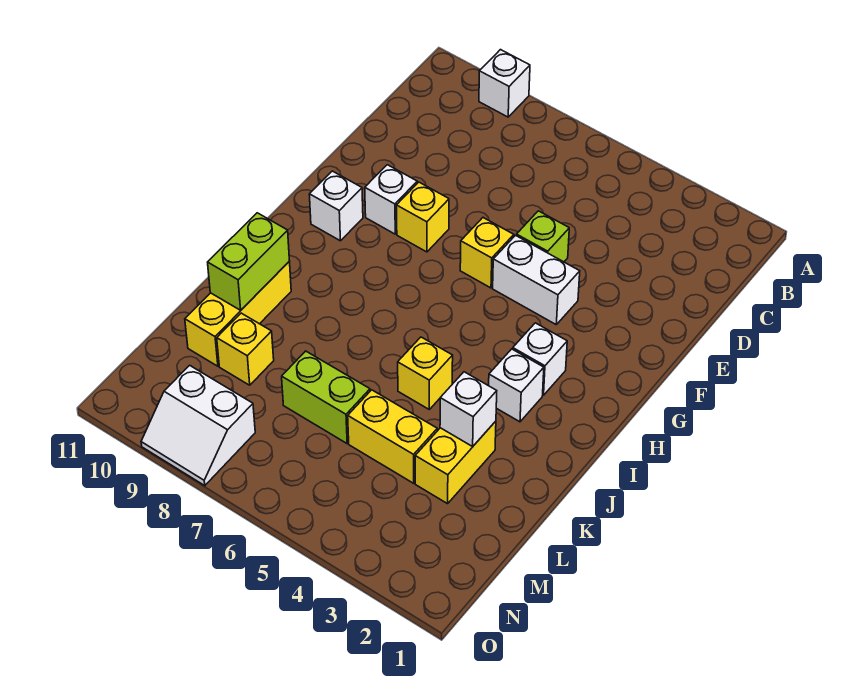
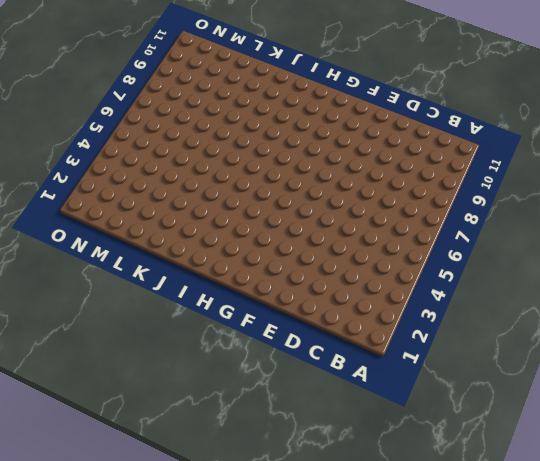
none -> white brick A9 level 1
none -> lime brick E5 level 1
none -> white brick F4:F5 level 1

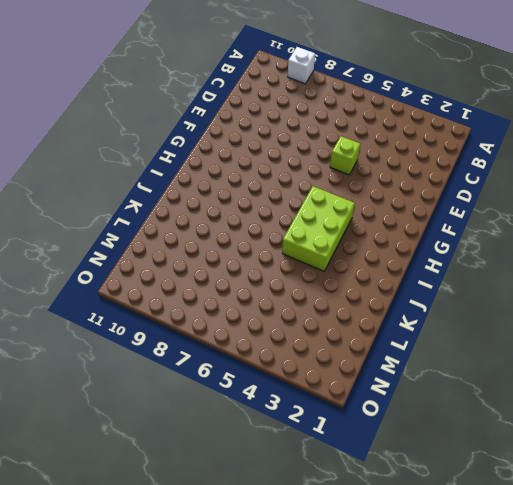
lime brick H4:J5 level 1 -> yellow brick J5 level 1
none -> white brick F4:F5 level 1
none -> yellow brick F6 level 1
none -> yellow brick F8 level 1

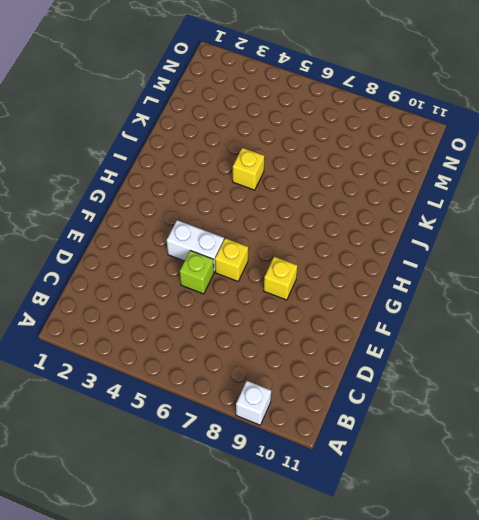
none -> white brick F9 level 1
none -> white brick G10 level 1
none -> white brick H3 level 1

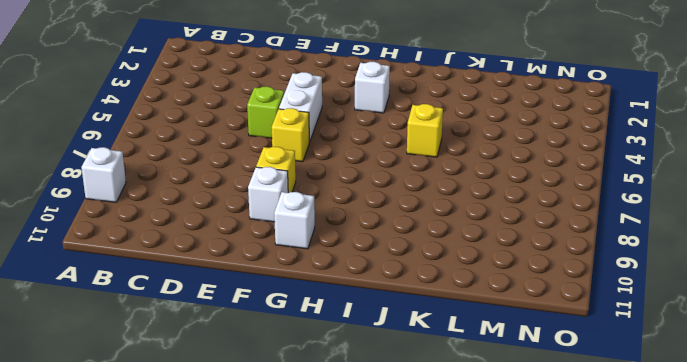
none -> white brick I3 level 1
none -> yellow brick J10:L10 level 1
none -> yellow brick K3:L3 level 1

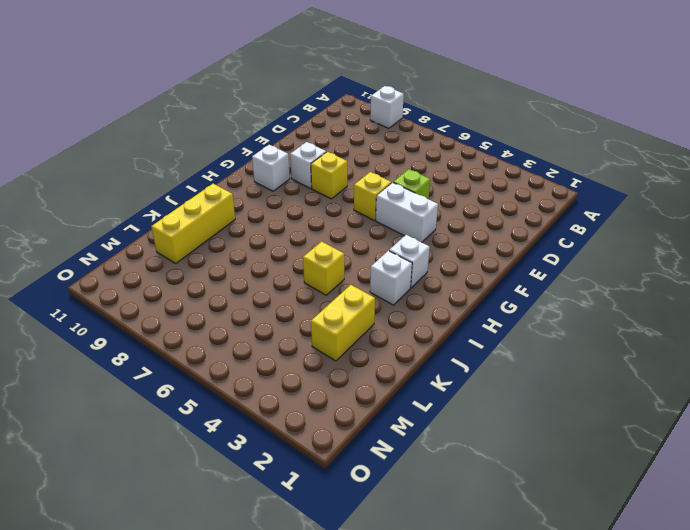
none -> yellow brick L4:L5 level 1
none -> lime brick L6:L7 level 1
none -> yellow brick L9 level 1

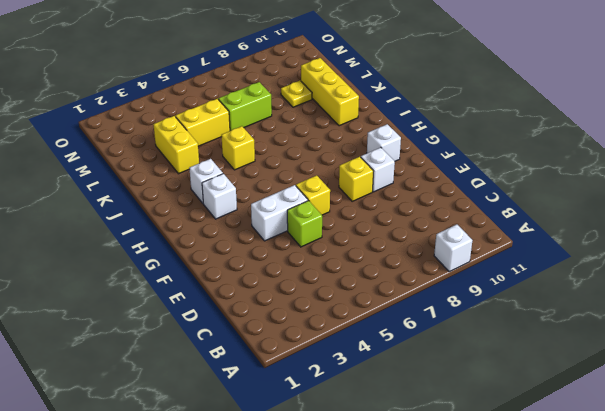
yellow plate L9 level 1 -> yellow brick L9 level 1
none -> white slope N8:O9 level 1 top N
none -> lime brick J10:K10 level 2
none -> white brick K3 level 2

